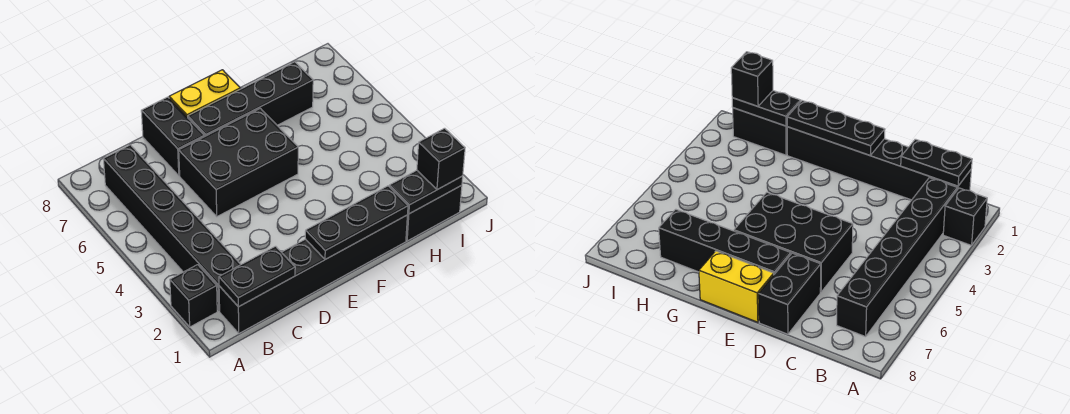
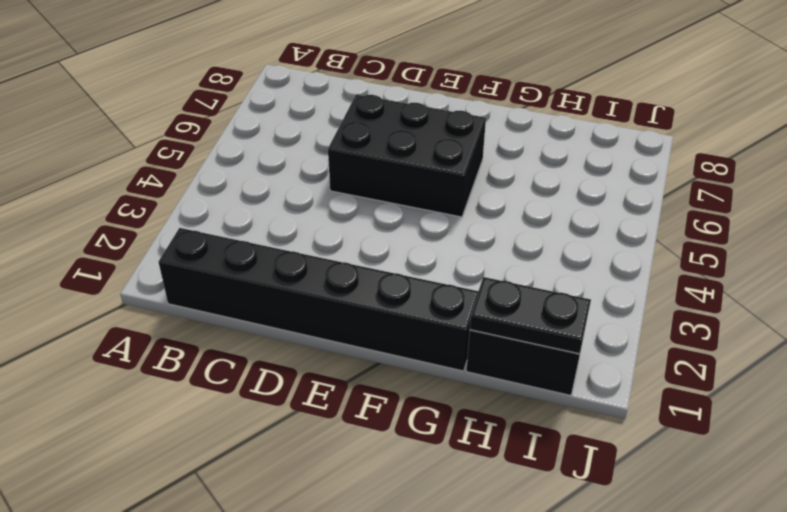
none -> black brick A2 level 1
none -> black brick B2:B7 level 1
none -> black brick D7:D8 level 1

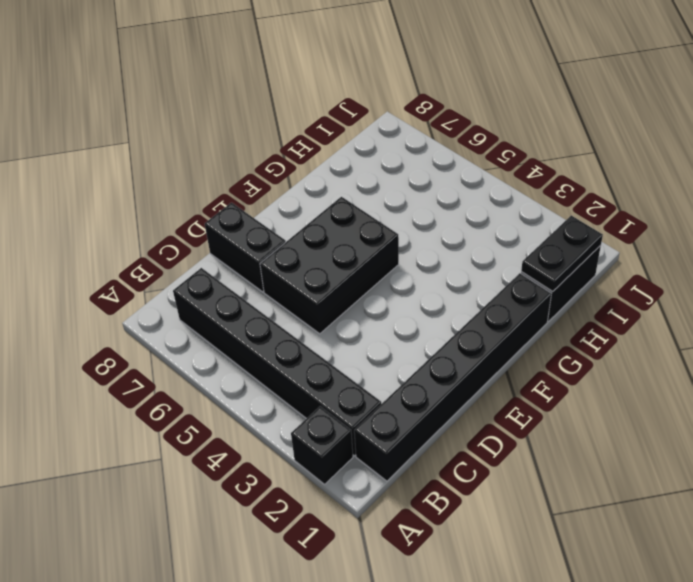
none -> black brick E7:H7 level 1
none -> yellow brick E8:F8 level 1
none -> black plate B1:C1 level 2

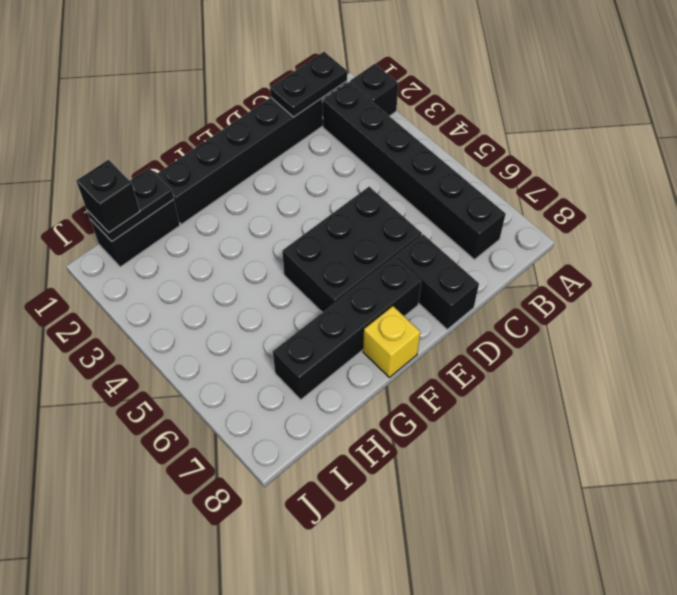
yellow brick F8 level 1 -> yellow brick E8:F8 level 1
none -> black plate E1:G1 level 2

